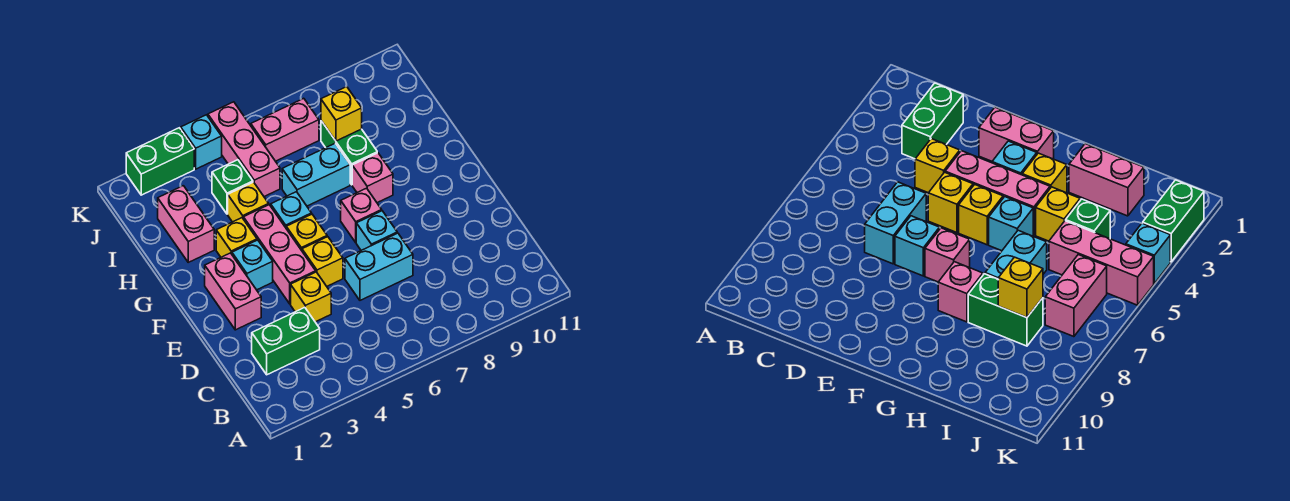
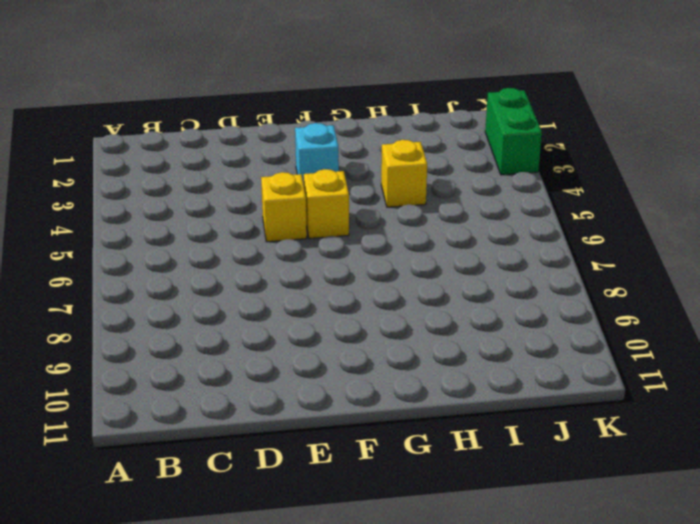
none -> green brick C2:C3 level 1
none -> yellow brick D4 level 1
none -> cyan brick D6:D7 level 1

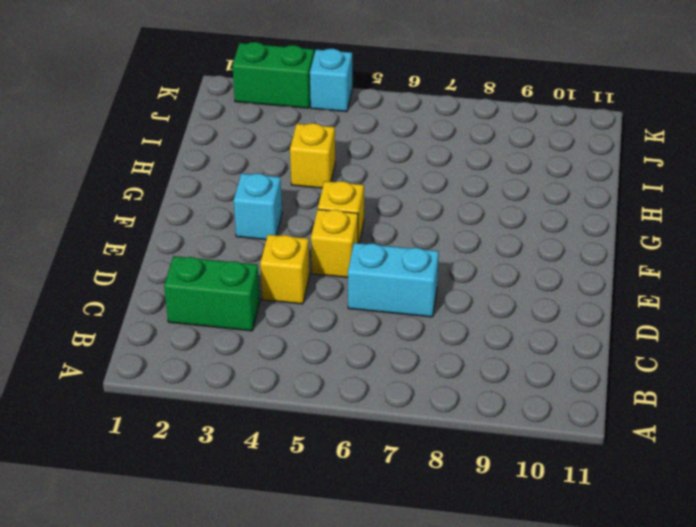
none -> pink brick E2:F2 level 1
none -> pink brick E4:G4 level 1
none -> cyan brick E7 level 1

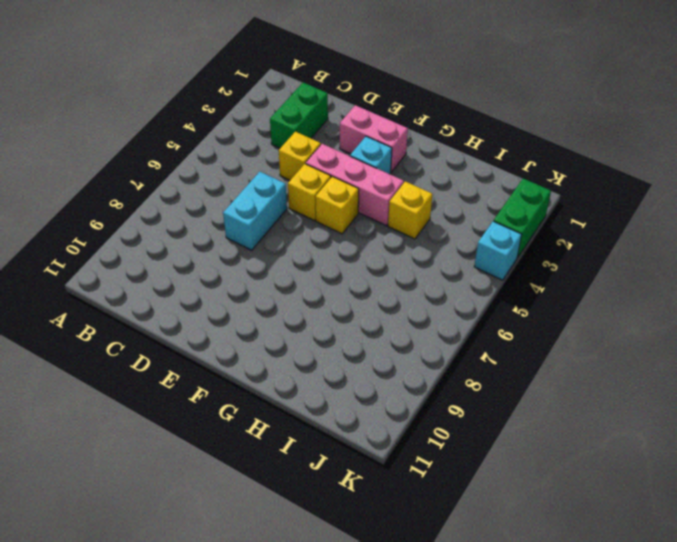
none -> cyan brick E7 level 1
none -> pink brick F7 level 1
none -> yellow brick G3 level 1

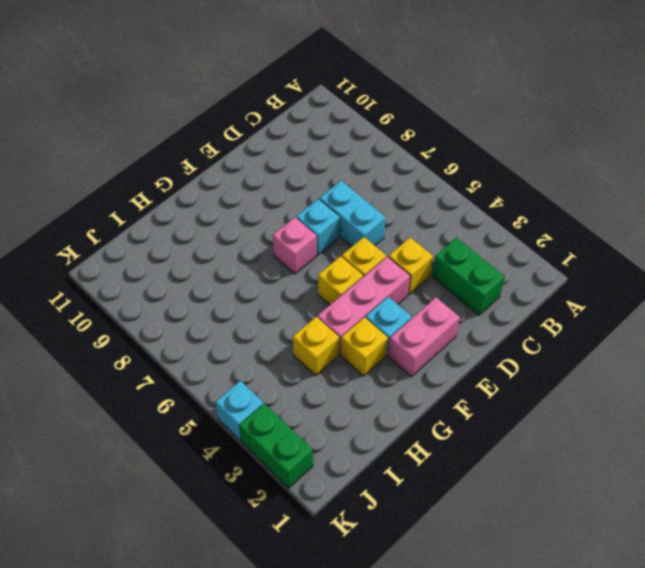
none -> cyan brick G5 level 1
none -> pink brick G8 level 1
none -> pink brick H2:I2 level 1

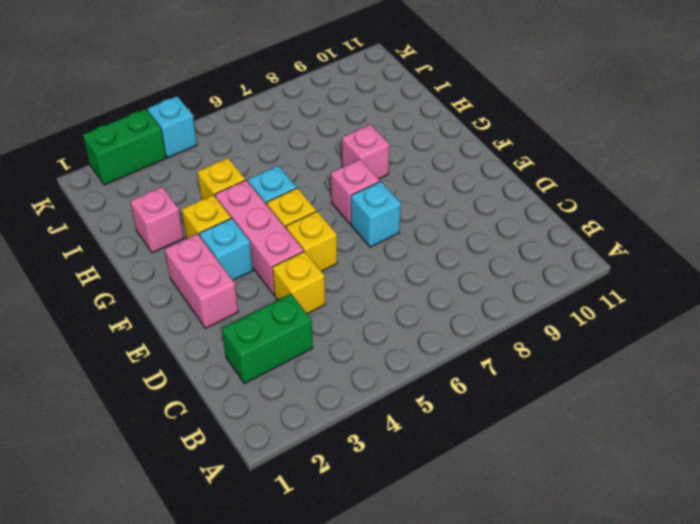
pink brick H2 level 1 -> pink brick H2:I2 level 1
none -> cyan brick D6:D7 level 1
none -> cyan brick H6:H7 level 1
none -> green brick H8:I8 level 1

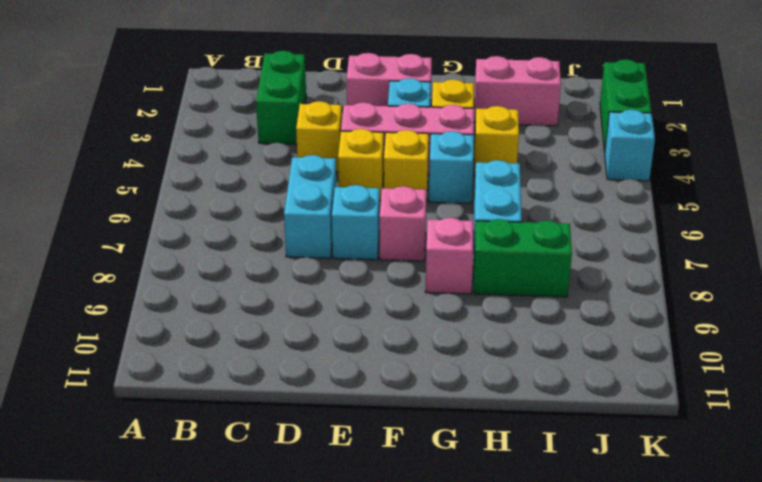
none -> green brick I4 level 1
none -> pink brick I5:K5 level 1
none -> pink brick J6:J7 level 1

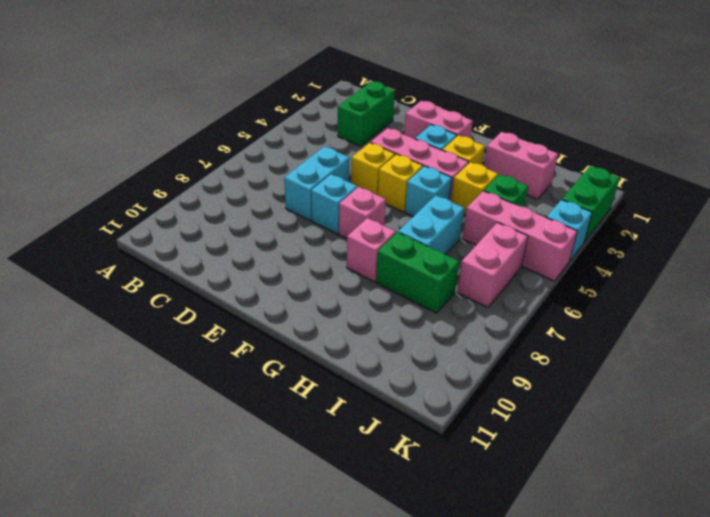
none -> yellow brick D4 level 1
none -> yellow brick I8 level 2

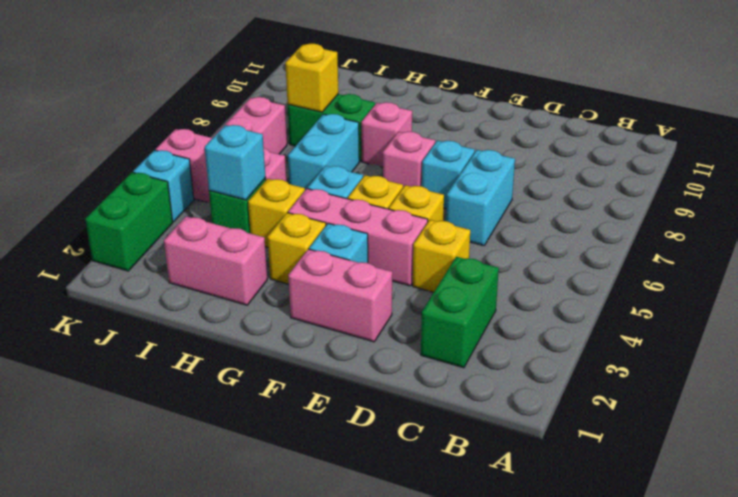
cyan brick I4 level 2 -> none

